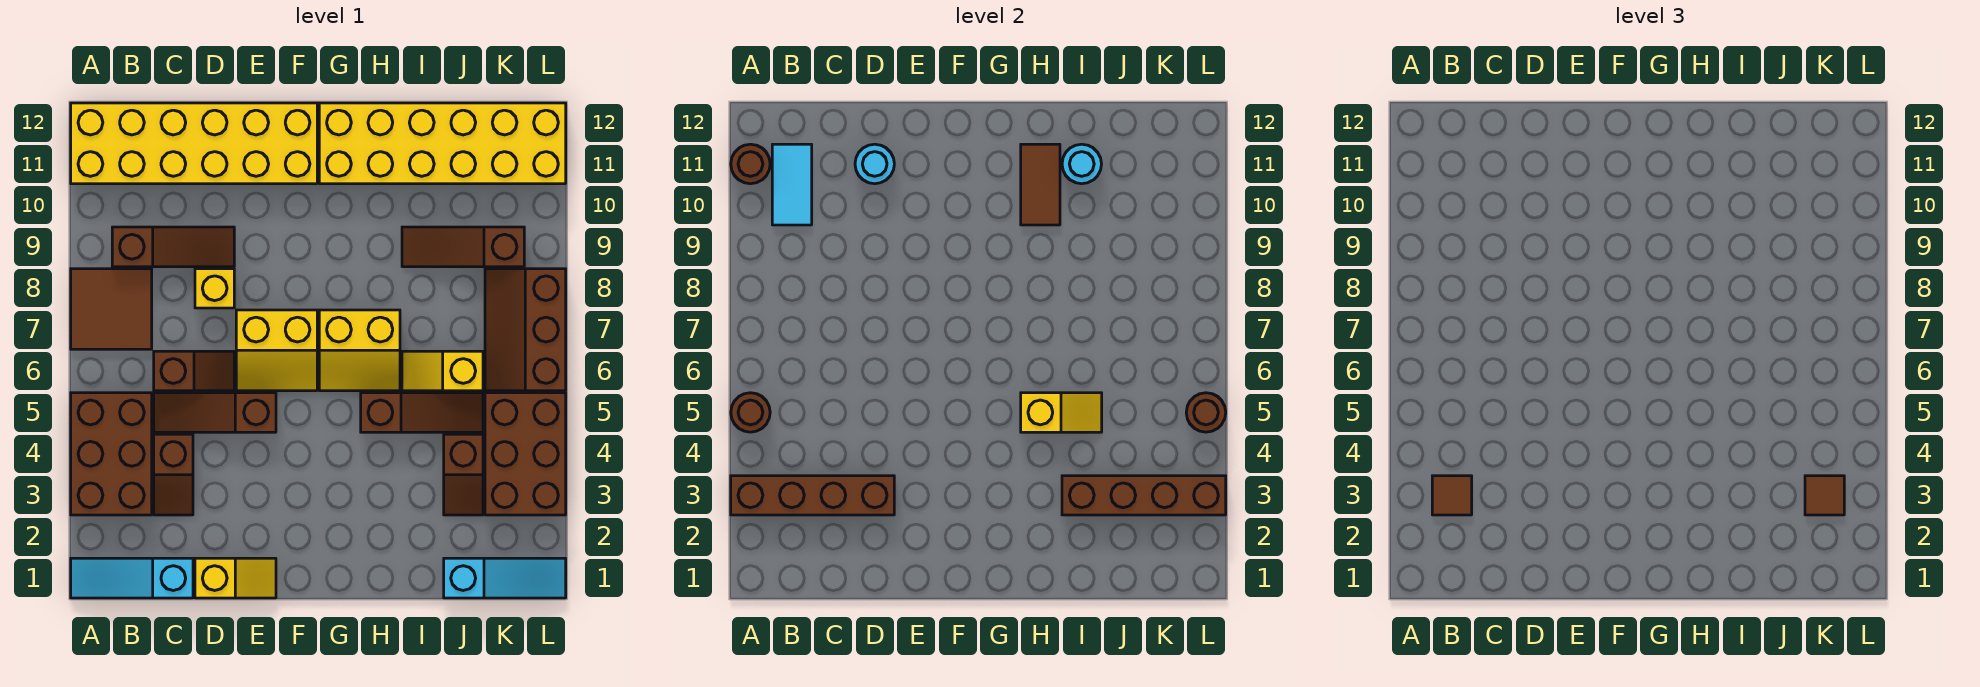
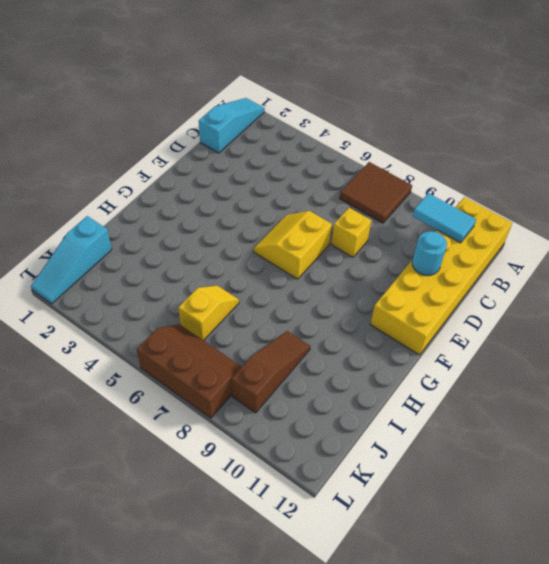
none -> brown brick A3:B5 level 1
none -> brown slope B9:D9 level 1 top B
none -> brown slope C3:C4 level 1 top 4
none -> brown slope C5:E5 level 1 top E

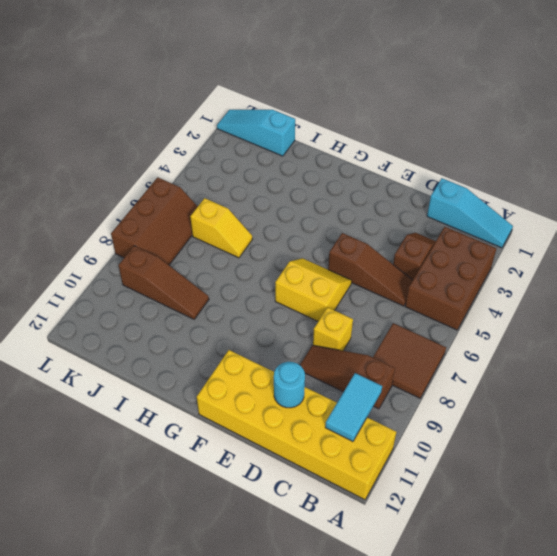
none -> brown slope C6:D6 level 1 top C
none -> yellow slope D1:E1 level 1 top D
none -> yellow slope G6:H7 level 1 top 7
none -> yellow brick G11:L12 level 1

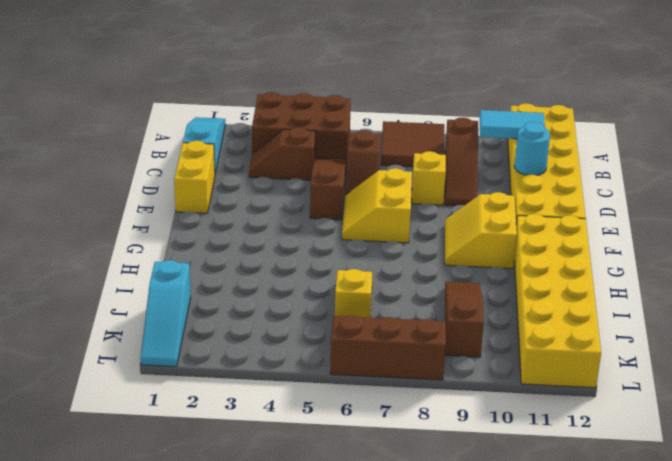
yellow brick D1:E1 level 1 -> yellow slope D1:E1 level 1 top D
yellow slope F9:G10 level 1 top 10 -> yellow slope G6:H7 level 1 top 7
none -> brown slope H5:J5 level 1 top H
none -> brown slope J3:J4 level 1 top 4
none -> brown brick K3:L5 level 1
none -> brown brick A3:D3 level 2

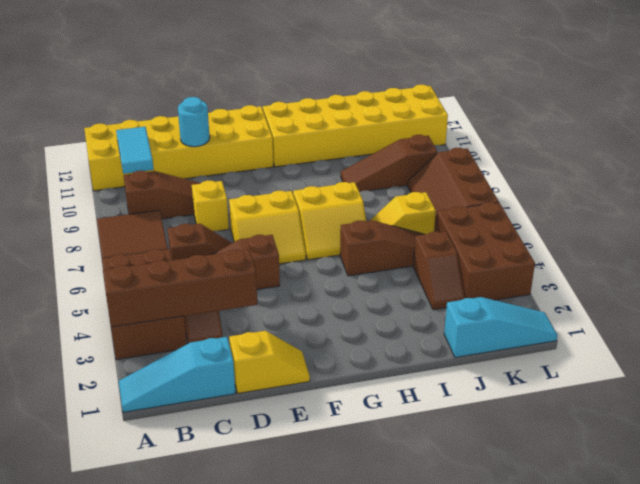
none -> brown round brick A5 level 2
none -> brown round brick A11 level 2
none -> yellow slope H5:I5 level 2 top H
none -> brown tile H10:H11 level 2

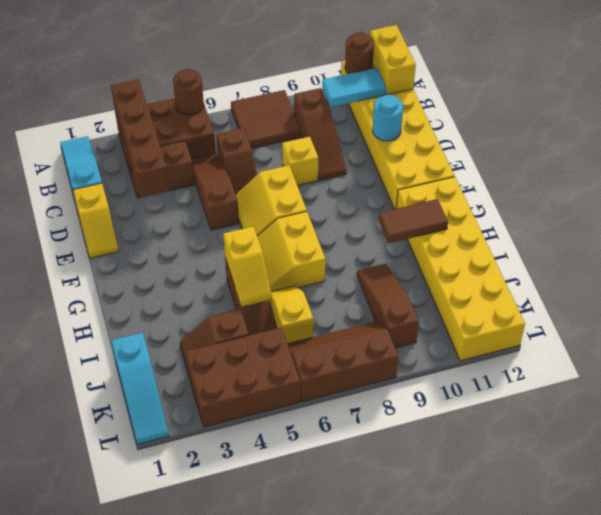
yellow brick A12:B12 level 2 -> none
none -> brown brick I3:L3 level 2
none -> cyan round brick I11 level 2
none -> brown round brick L5 level 2
none -> brown tile B3 level 3

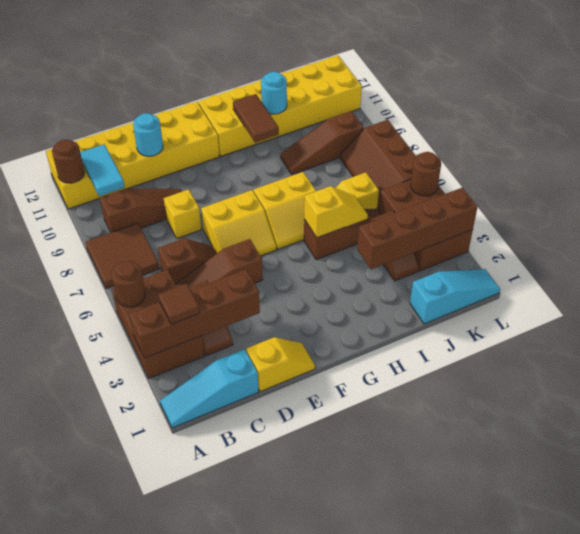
none -> brown tile K3 level 3

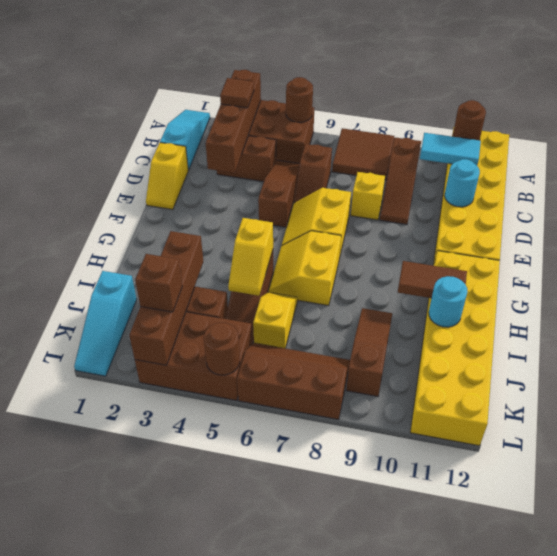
brown brick K3 level 3 -> brown tile K3 level 3

